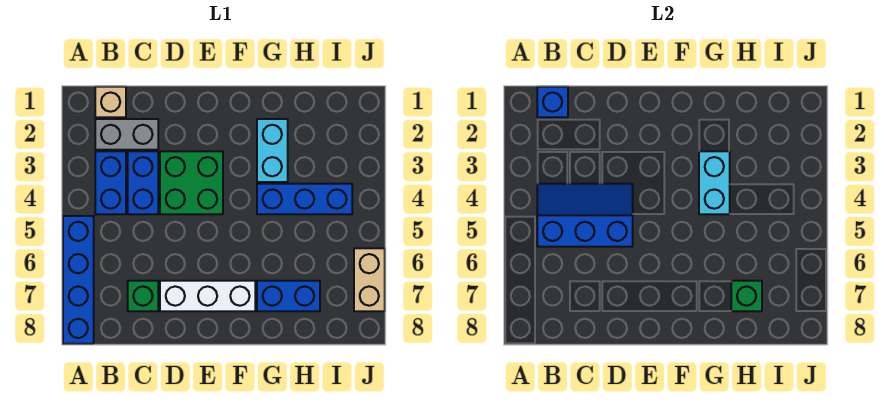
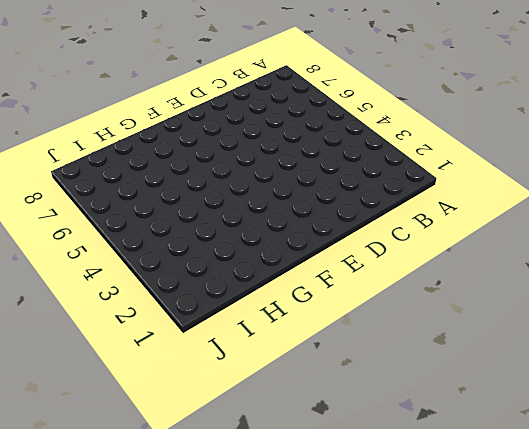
none -> blue brick A5:A8 level 1
none -> tan brick B1 level 1
none -> grey brick B2:C2 level 1

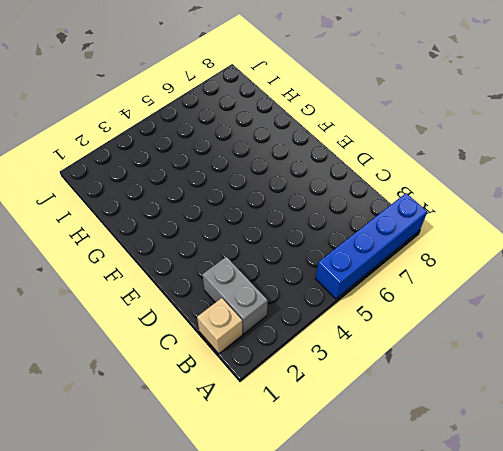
none -> blue brick B3:B4 level 1
none -> blue brick C3:C4 level 1
none -> green brick C7 level 1

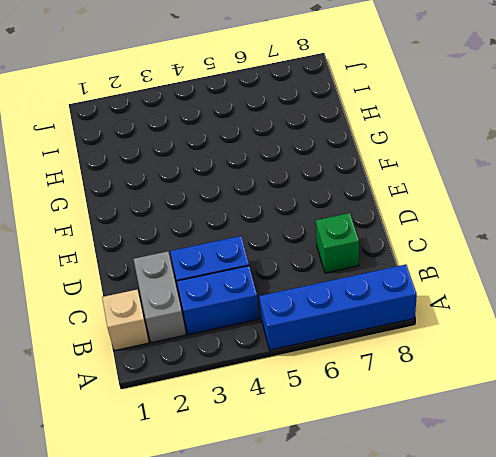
none -> green brick D3:E4 level 1
none -> white brick D7:F7 level 1
none -> cyan brick G2:G3 level 1

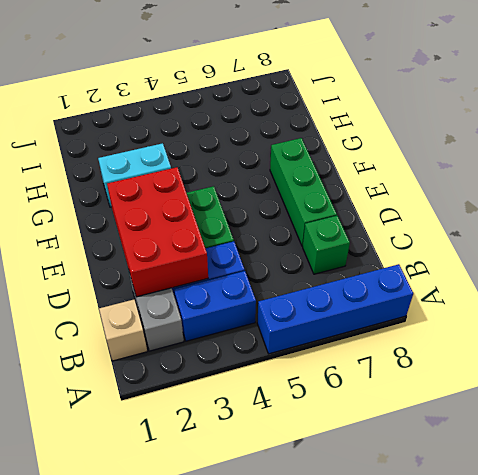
red brick C2:E3 level 2 -> none
green brick D7:F7 level 1 -> white brick D7:F7 level 1
none -> blue brick G4:I4 level 1
none -> blue brick G7:H7 level 1
none -> tan brick J6:J7 level 1

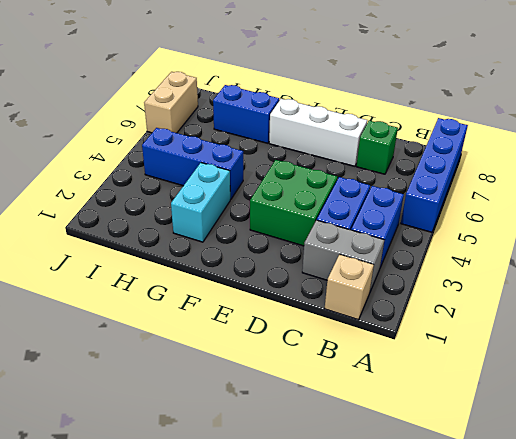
none -> blue brick B1 level 2
none -> blue slope B4:D5 level 2 top 5
none -> cyan brick G3:G4 level 2

